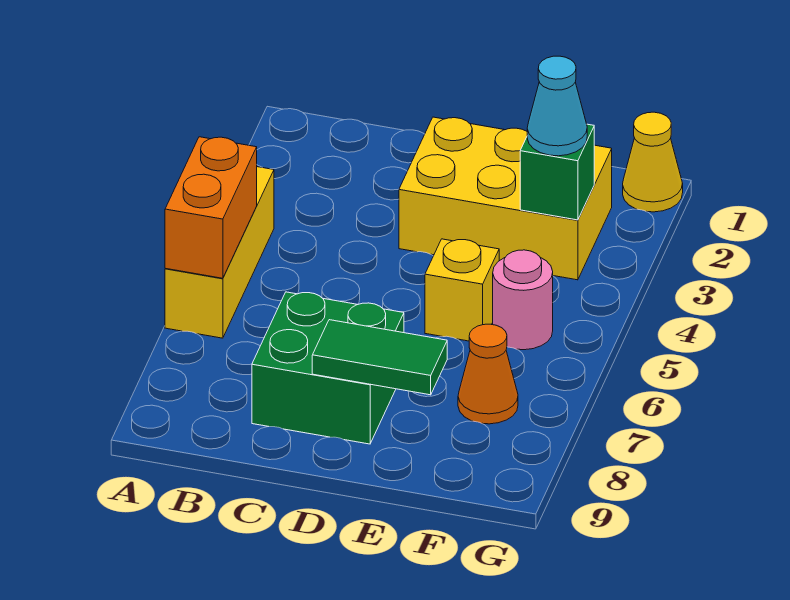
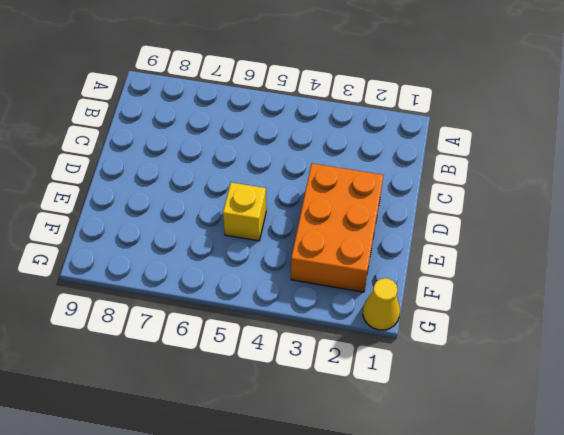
orange brick D2:F3 level 1 -> yellow brick D2:F3 level 1
none -> yellow brick A4:A6 level 1
none -> green brick C7:D8 level 1

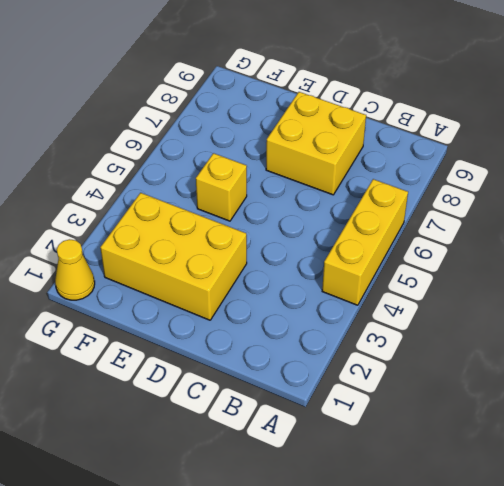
yellow brick C7:D8 level 1 -> green brick C7:D8 level 1
none -> pink round brick F5 level 1
none -> orange cone F7 level 1

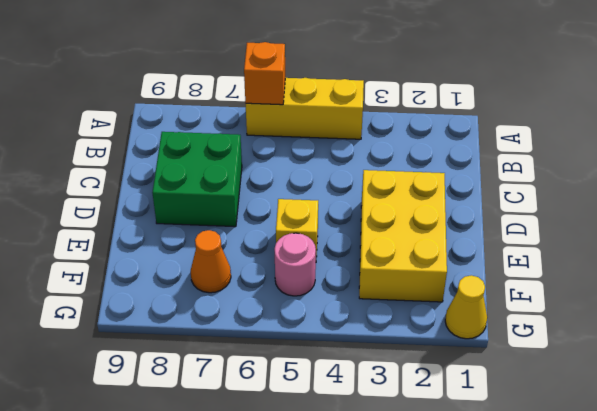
orange brick A6 level 2 -> orange brick A5:A6 level 2
none -> green tile D8:E8 level 2
none -> green brick F3 level 2

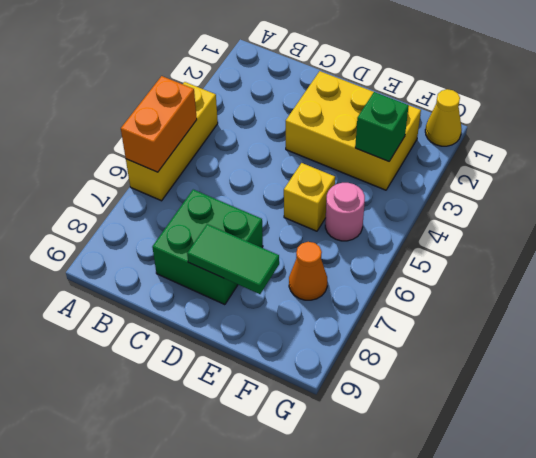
none -> cyan cone F3 level 3

